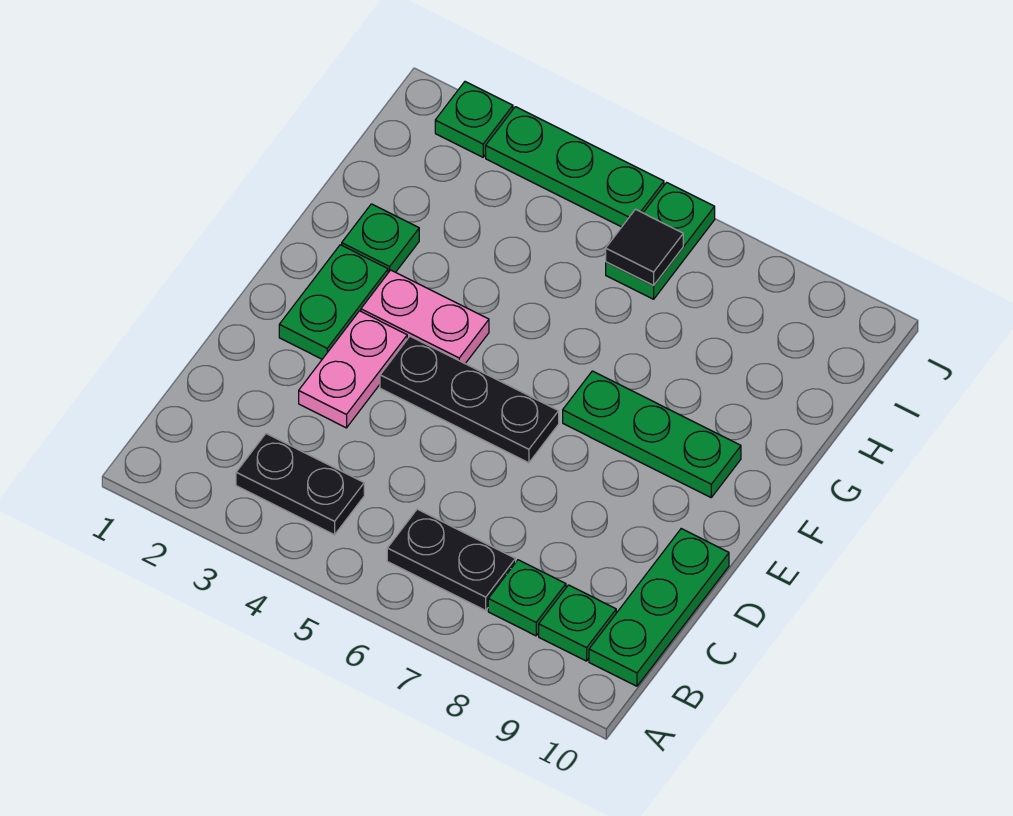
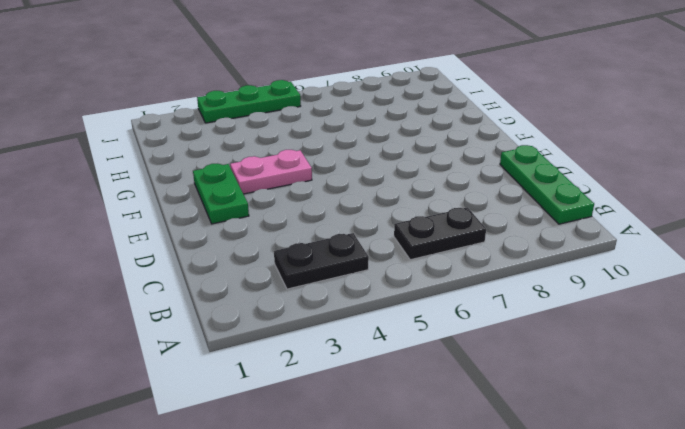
none -> green plate B8 level 1
none -> green plate B9 level 1
none -> pink plate D3:E3 level 1

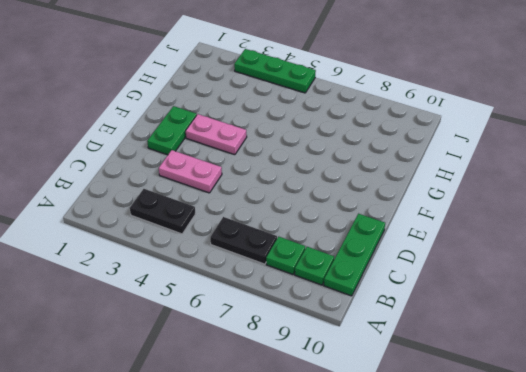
pink plate D3:D4 level 1 -> pink plate D3:E3 level 1
none -> black plate E4:E6 level 1
none -> green plate F7:F9 level 1
none -> green plate G2 level 1

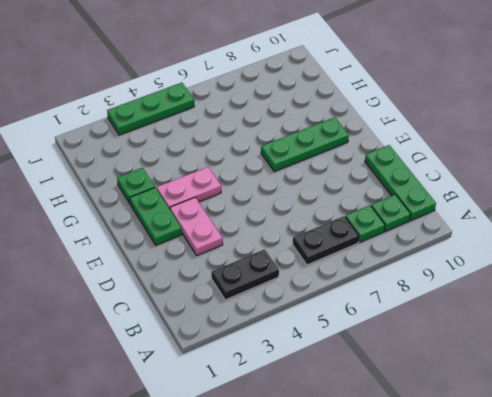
none -> black plate E4:E6 level 1
none -> green plate I6:J6 level 1
none -> green plate J2 level 1

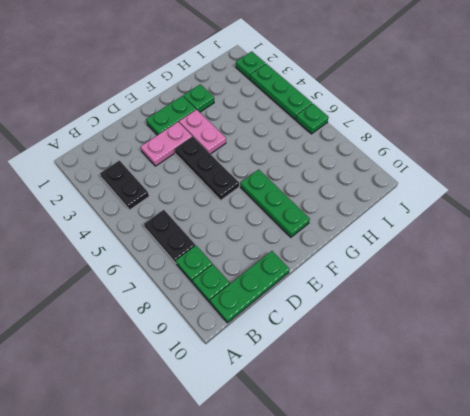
green plate J6 level 1 -> green plate I6:J6 level 1
none -> black tile I6 level 2

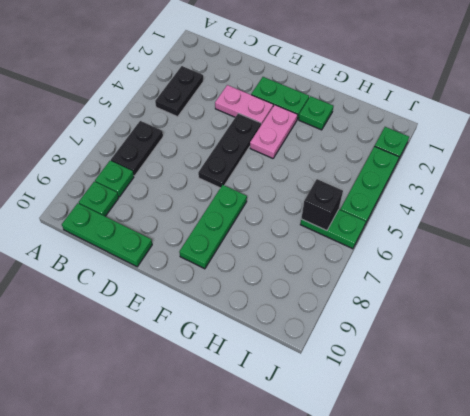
black brick I6 level 2 -> black tile I6 level 2

